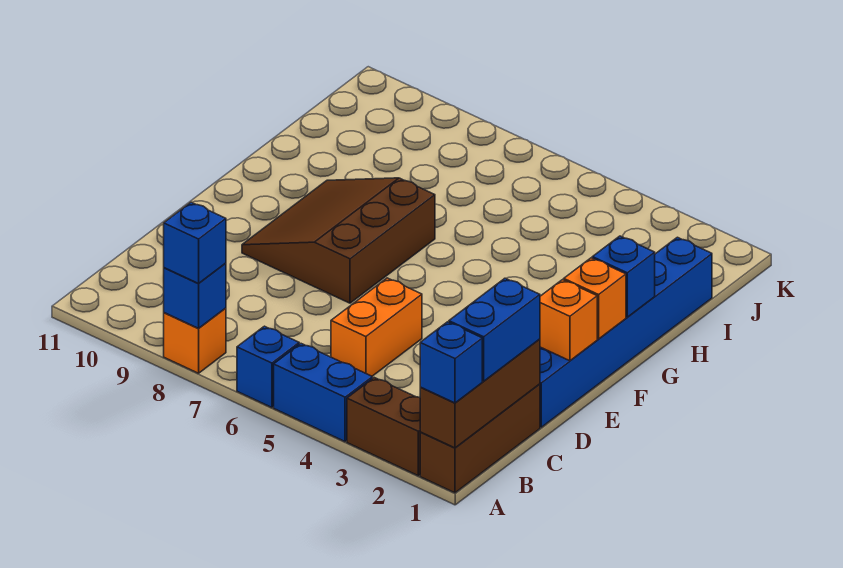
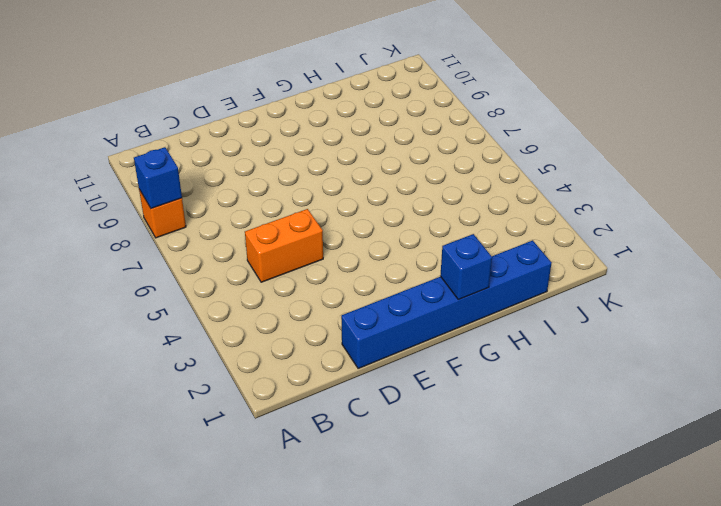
none -> brown brick A1:C1 level 1
none -> brown brick A2:A3 level 1
none -> blue brick A4:A5 level 1

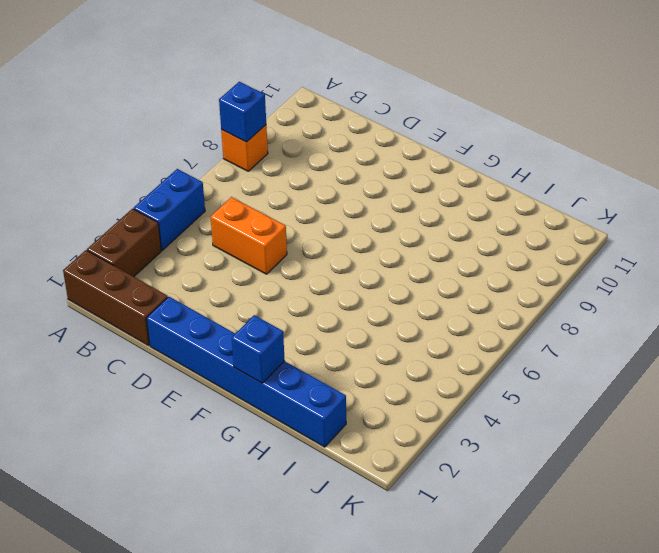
none -> blue brick A6 level 1
none -> brown slope E7:G9 level 1 top 7
none -> brown brick A1:C1 level 2

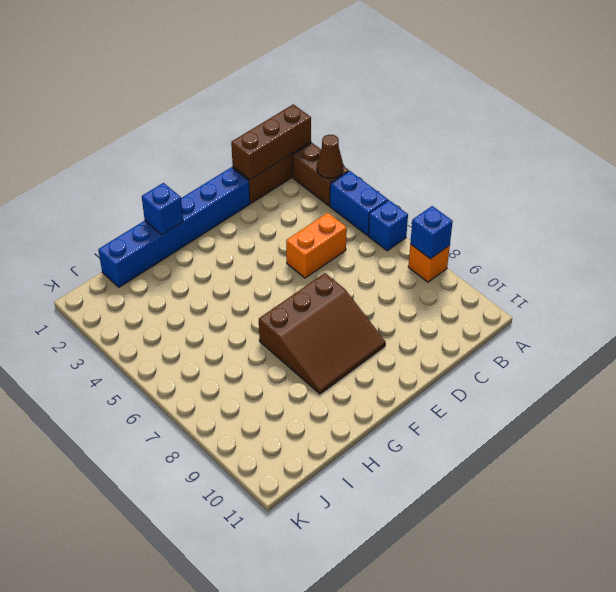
brown cone A3 level 2 -> none
none -> orange brick E1 level 2
none -> orange brick F1 level 2
none -> blue brick A1 level 3

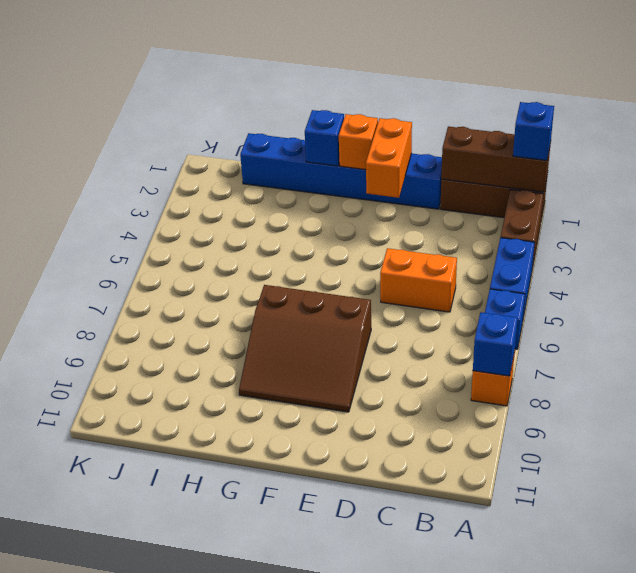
orange brick E1:E2 level 2 -> orange brick E1 level 2
none -> blue brick A8 level 3
none -> blue brick B1:C1 level 3

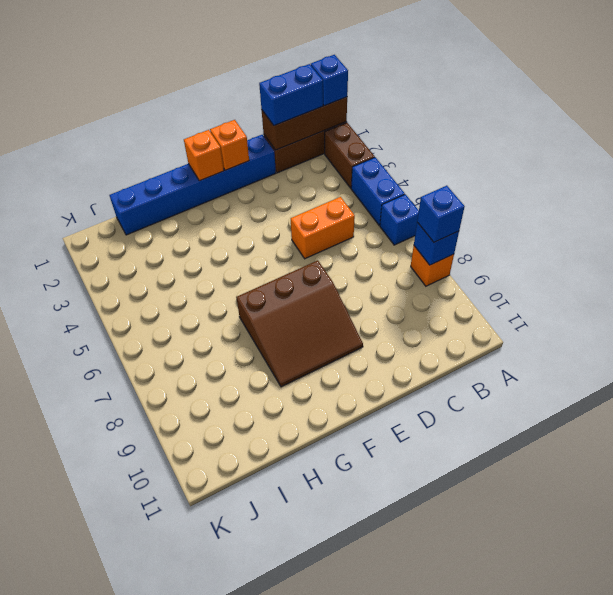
none -> blue brick G1 level 2

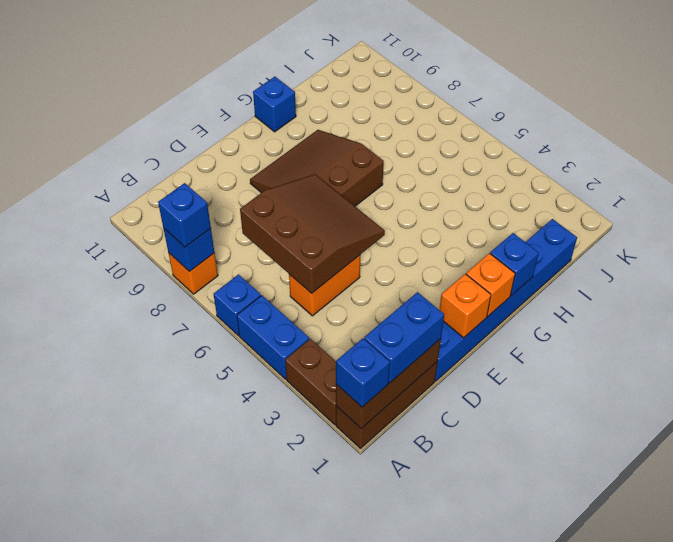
brown slope C5:E7 level 2 top C -> none
blue brick G11 level 1 -> none

